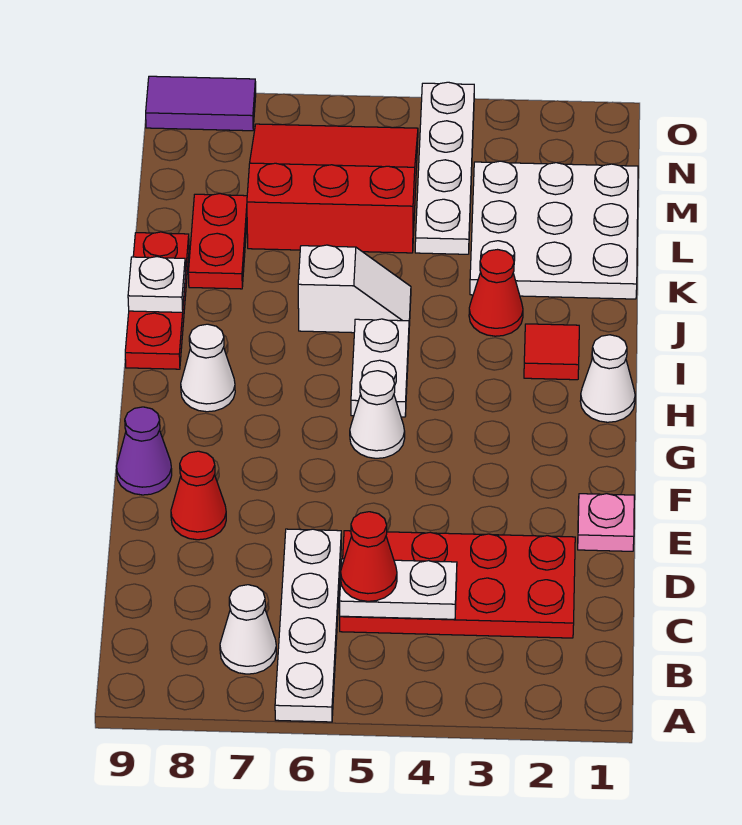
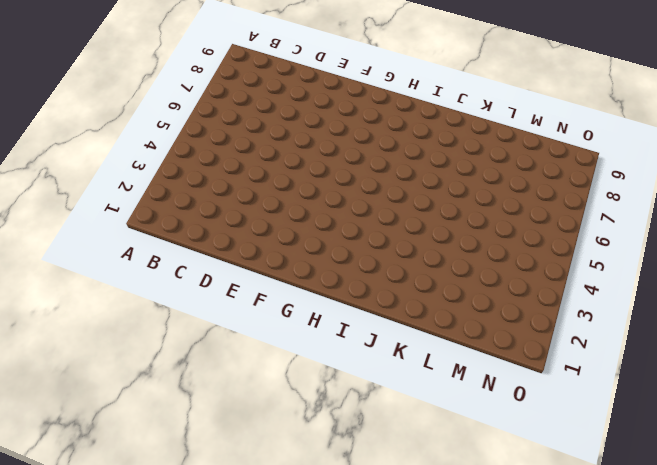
none -> white plate A6:D6 level 1
none -> white cone B7 level 1
none -> red plate C2:D5 level 1

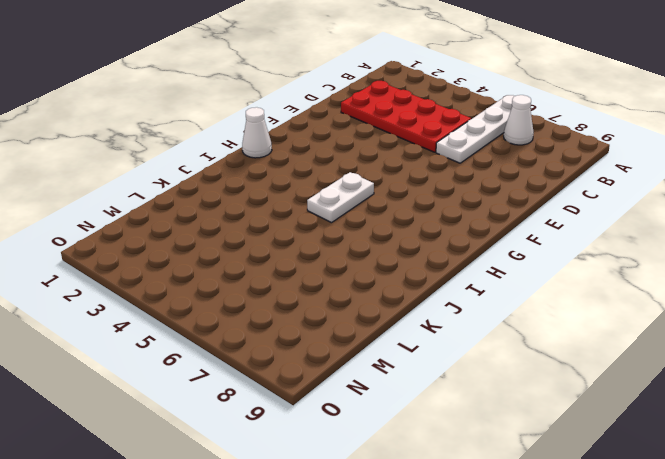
none -> pink plate E1 level 1
none -> red cone E8 level 1
none -> purple cone F9 level 1

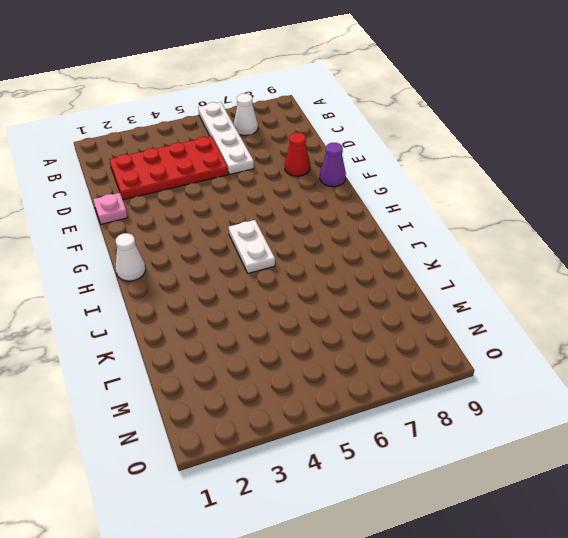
none -> white cone G5 level 1
none -> white cone H8 level 1
none -> red tile I2 level 1

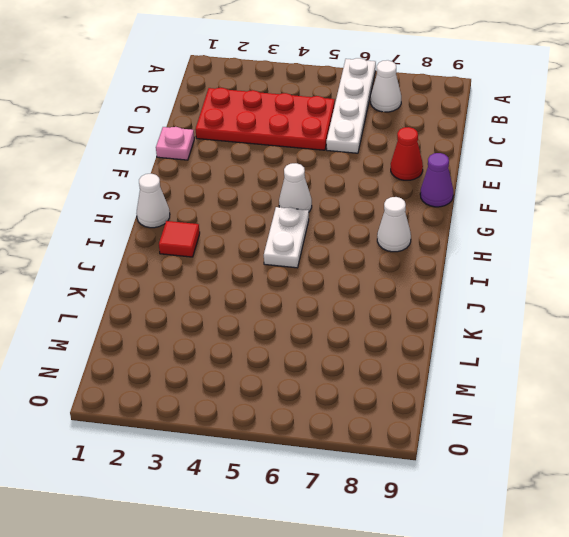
none -> red plate I9:K9 level 1
none -> red cone J3 level 1
none -> white slope J5:J6 level 1 top 6

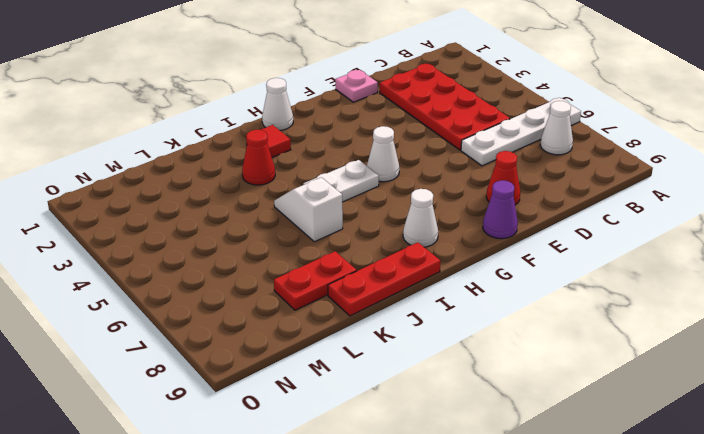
none -> white plate K1:M3 level 1
none -> white plate L4:O4 level 1
none -> red slope L5:N7 level 1 top L

